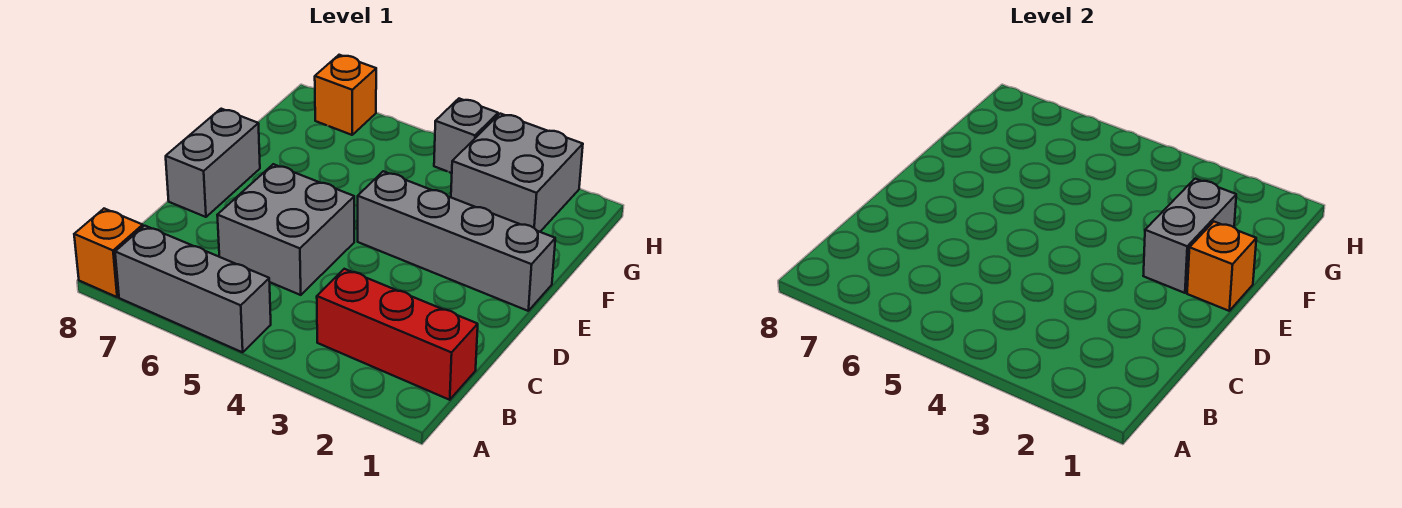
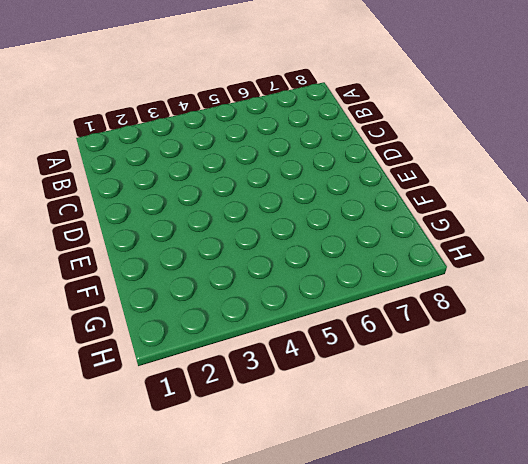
none -> grey brick A5:A7 level 1
none -> orange brick A8 level 1

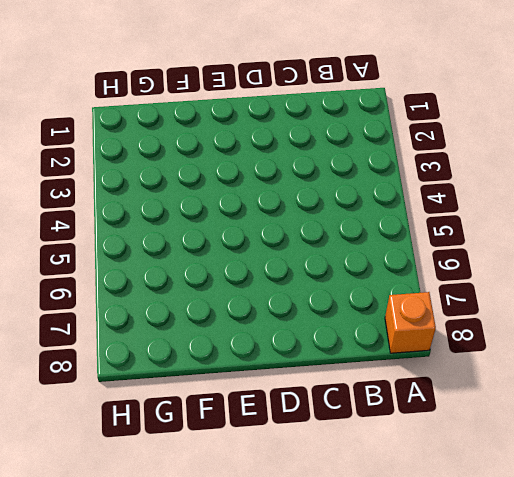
none -> grey brick A5:A7 level 1
none -> red brick B1:B3 level 1

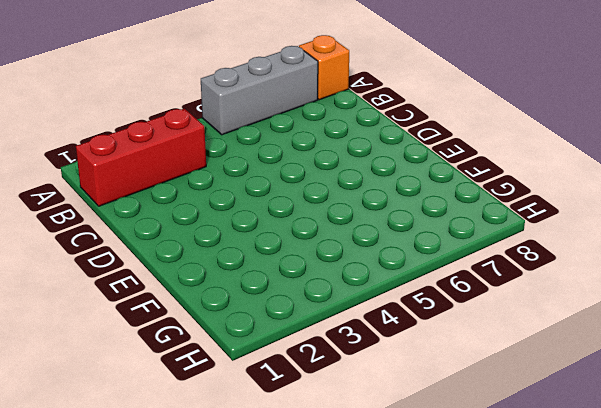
none -> grey brick C5:D6 level 1
none -> grey brick D8:E8 level 1

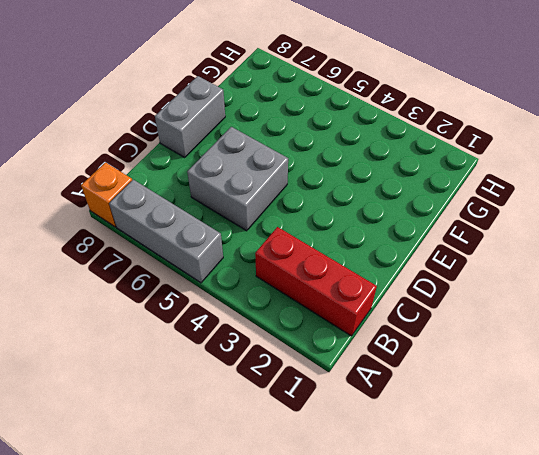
none -> grey brick E1:E4 level 1
none -> grey brick G2:H3 level 1

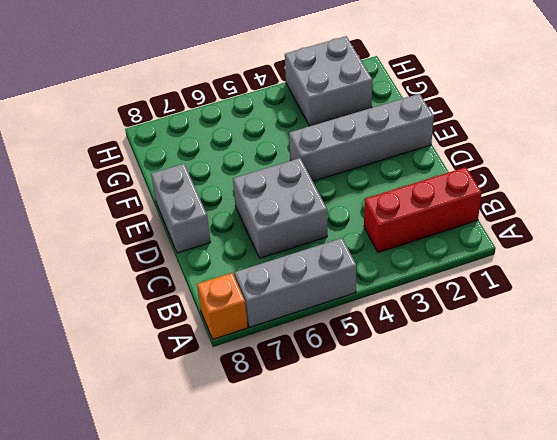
none -> grey brick H4 level 1
none -> orange brick H7 level 1

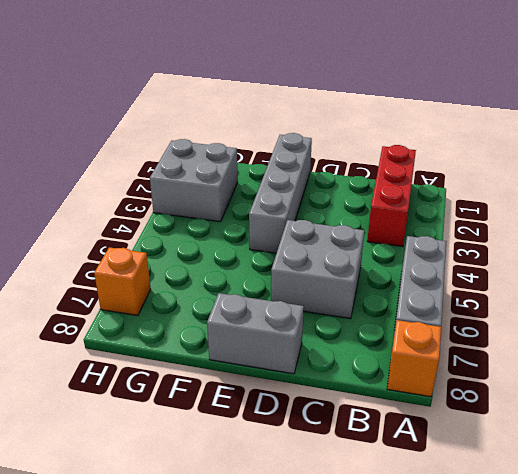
none -> grey brick H4 level 1
none -> orange brick E1 level 2

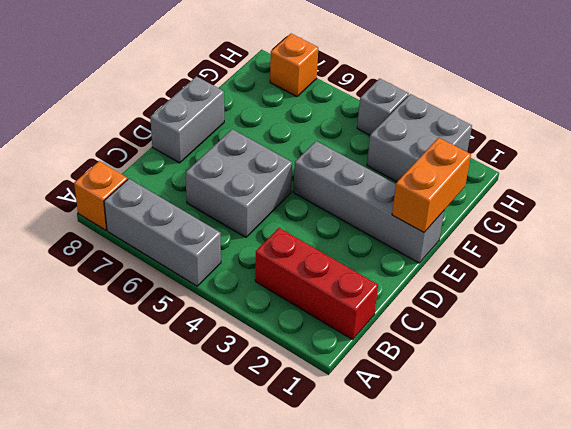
orange brick E1:F1 level 2 -> orange brick E1 level 2
none -> grey brick E2:F2 level 2

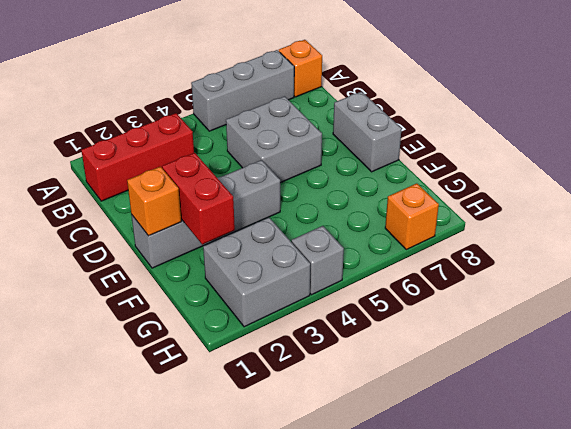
red brick E2:F2 level 2 -> grey brick E2:F2 level 2

